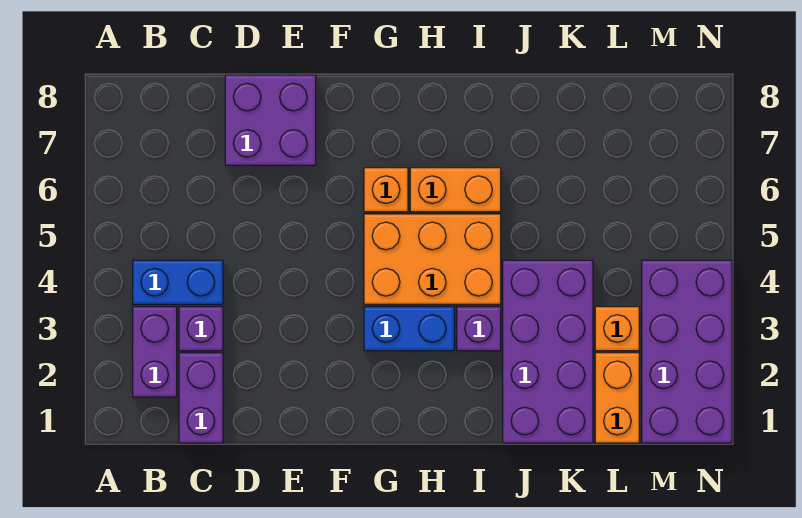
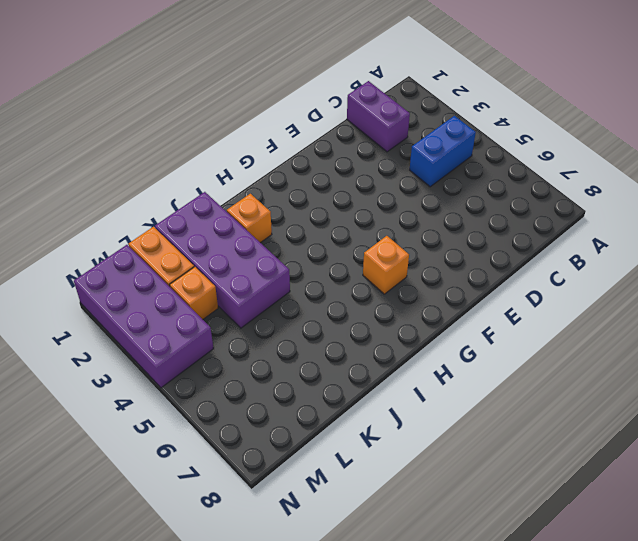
orange brick I2 level 1 -> none
none -> purple brick B2:B3 level 1
none -> purple brick C3 level 1
none -> purple brick D7:E8 level 1

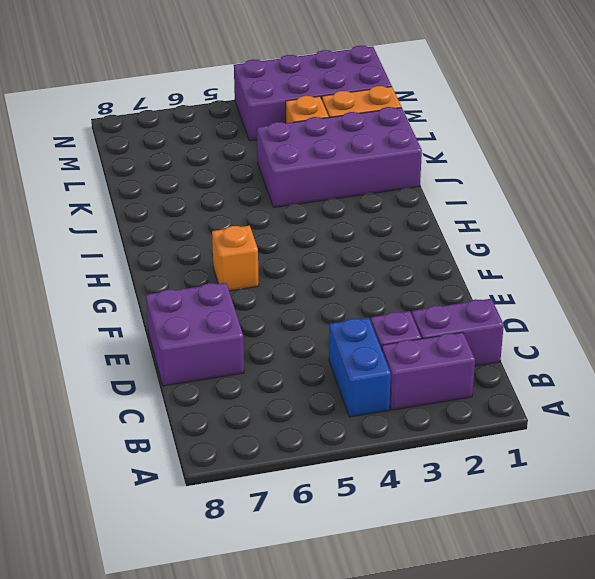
none -> blue brick G3:H3 level 1
none -> orange brick G4:I5 level 1
none -> orange brick H6:I6 level 1

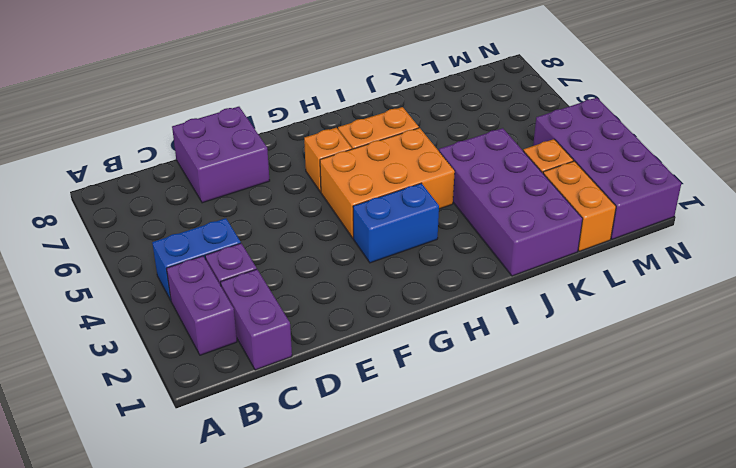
none -> purple brick I3 level 1

